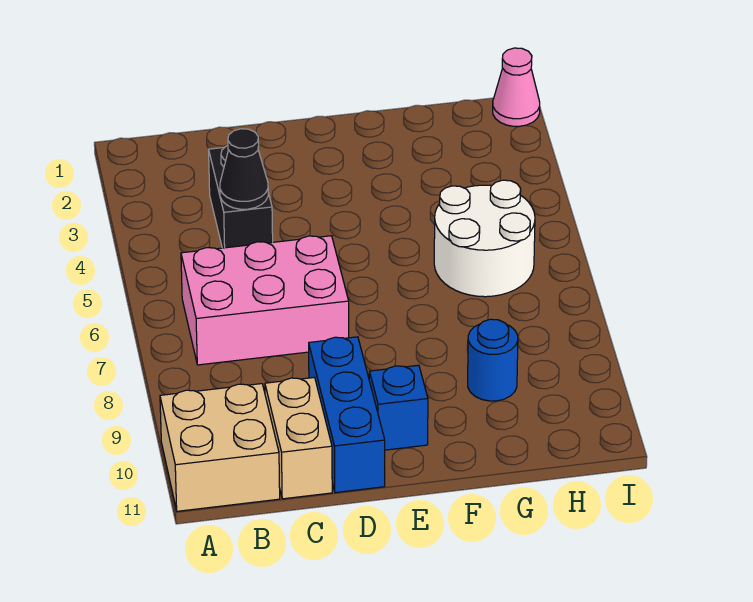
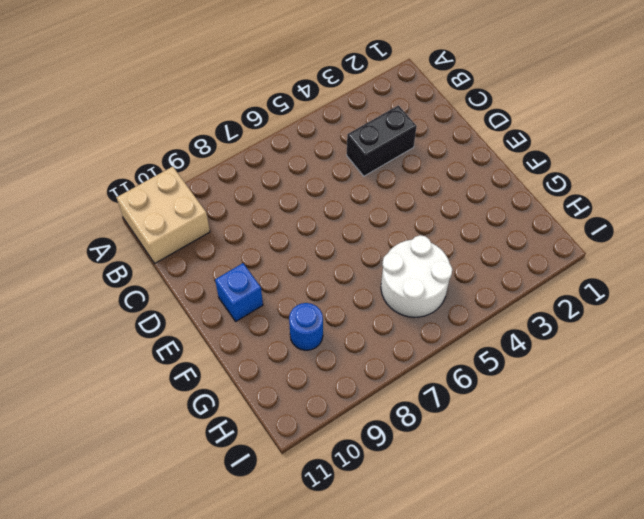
none -> pink brick B6:D7 level 1
none -> tan brick C10:C11 level 1

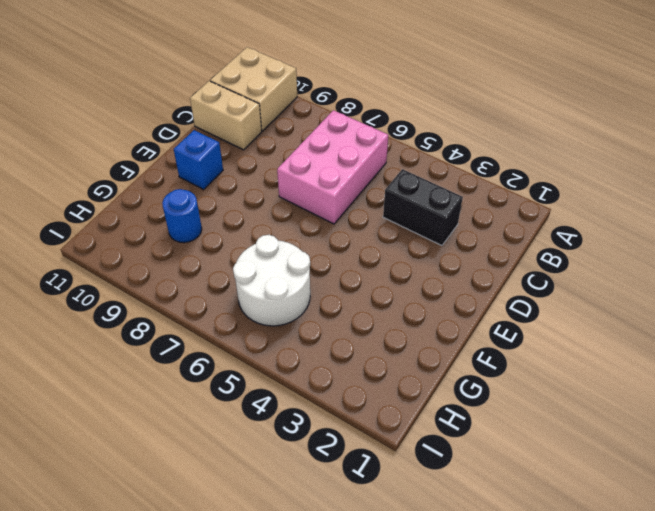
none -> blue brick D9:D11 level 1
none -> pink cone I1 level 1

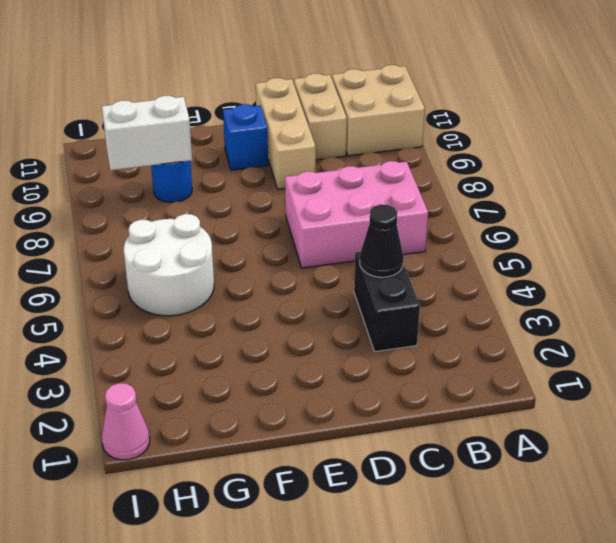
tan brick D9:D11 level 1 -> blue brick D9:D11 level 1
white brick G9:H9 level 2 -> none

